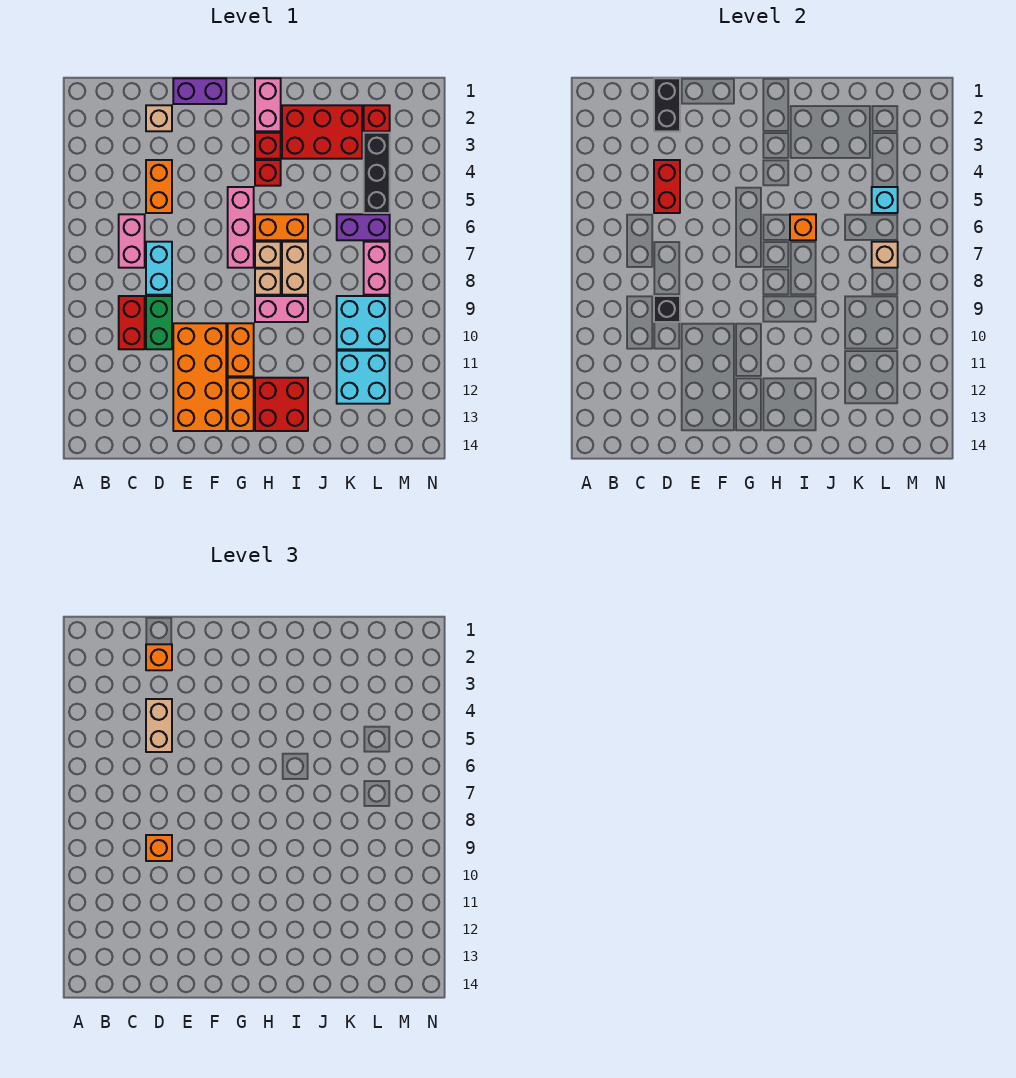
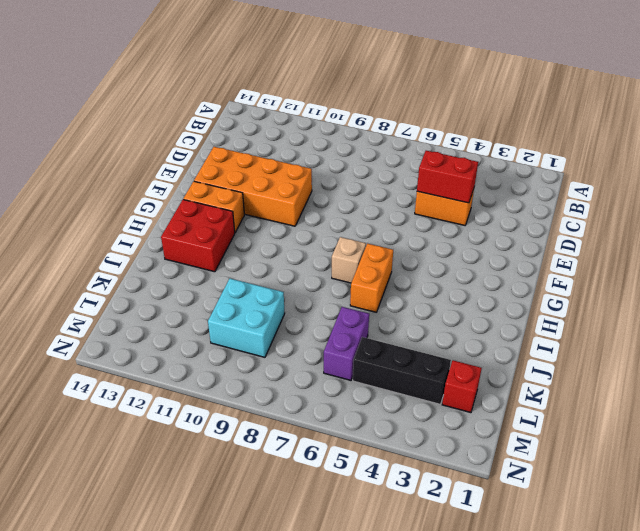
none -> pink brick C6:C7 level 1
none -> red brick C9:C10 level 1
none -> tan brick D2 level 1
none -> cyan brick D7:D8 level 1

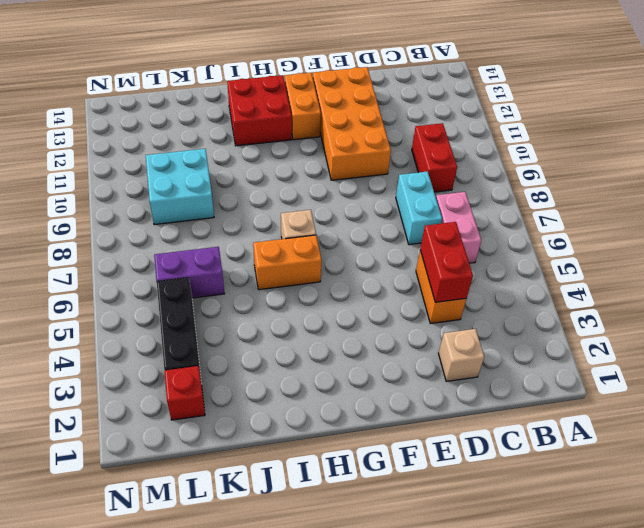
none -> green brick D9:D10 level 1
none -> purple brick E1:F1 level 1
none -> pink brick G5:G7 level 1
none -> orange brick G10:G11 level 1

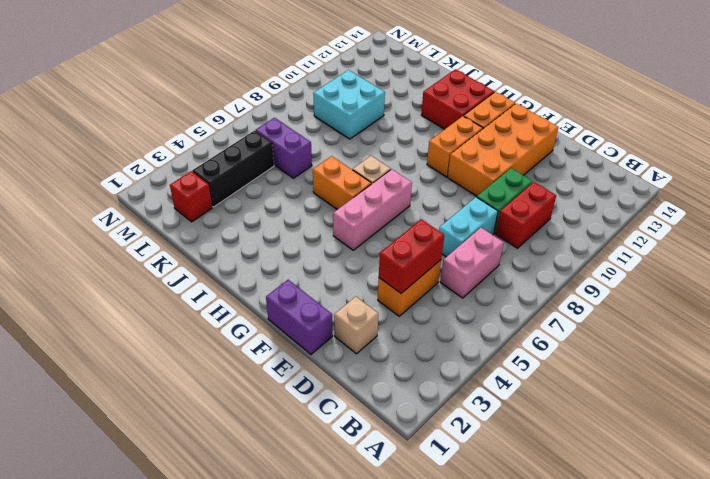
none -> pink brick H1:H2 level 1
none -> red brick H3 level 1
none -> red brick H4 level 1
none -> tan brick H8 level 1

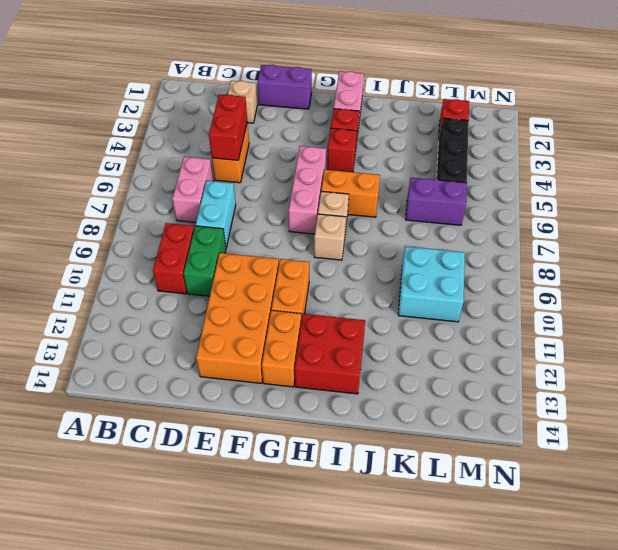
none -> pink brick H9:I9 level 1
none -> red brick I2:K3 level 1
none -> tan brick I7:I8 level 1
none -> cyan brick K11:L12 level 1

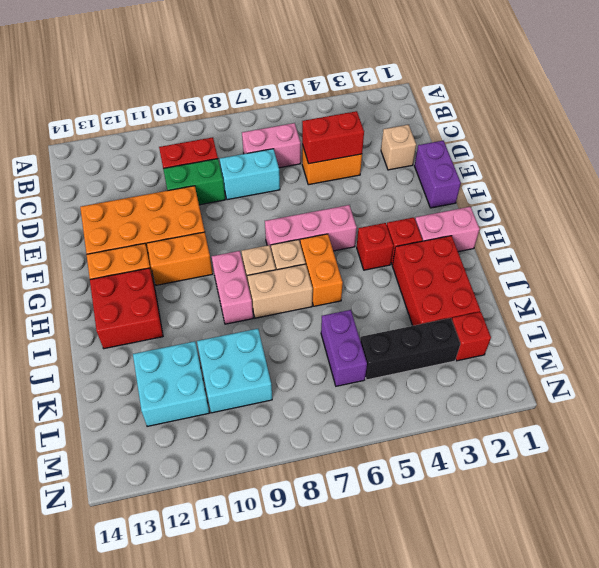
none -> pink brick L7:L8 level 1
none -> black brick D1:D2 level 2
none -> black brick D9 level 2
none -> orange brick I6 level 2

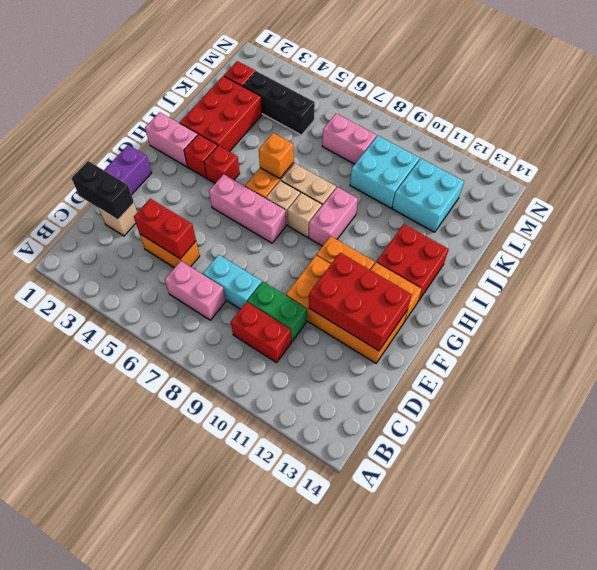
red brick E11:F13 level 2 -> none
none -> purple brick K6:L6 level 1
none -> black brick D9 level 2
none -> cyan brick L5 level 2
none -> tan brick L7 level 2

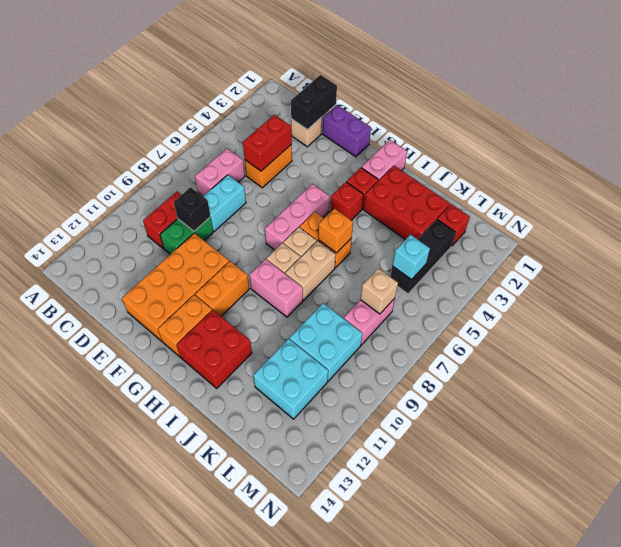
none -> purple brick K6:L6 level 1
none -> orange brick D2 level 3
none -> tan brick D4:D5 level 3
none -> orange brick D9 level 3

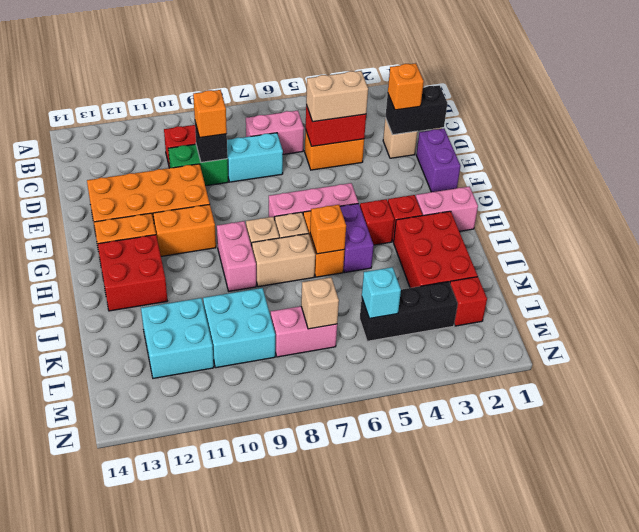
purple brick H5:I5 level 1 -> purple brick K6:L6 level 1

